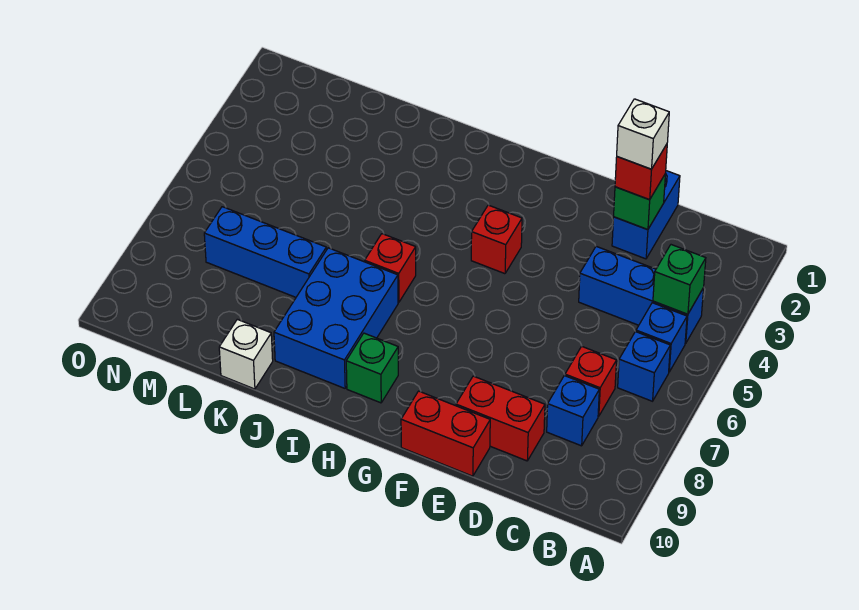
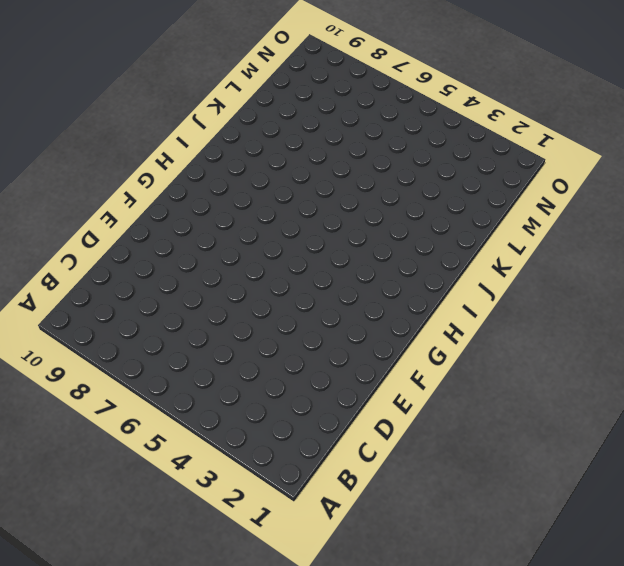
none -> blue brick B4:D4 level 1
none -> blue brick B5 level 1
none -> blue brick B6 level 1

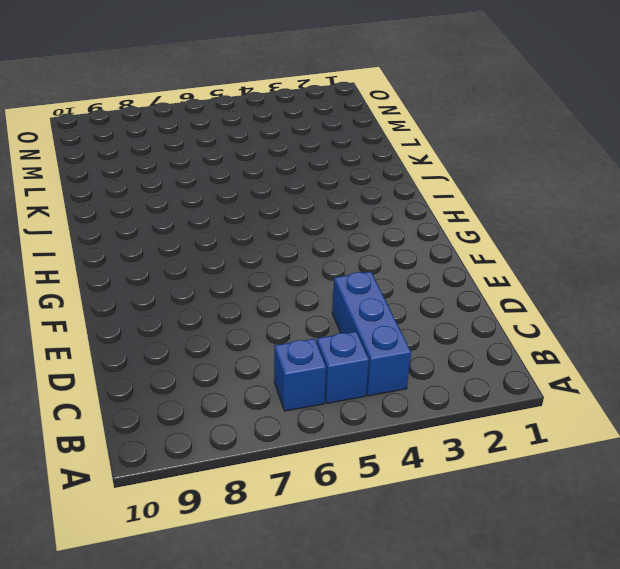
none -> red brick C7 level 1
none -> blue brick C8 level 1
none -> blue brick D1:D2 level 1

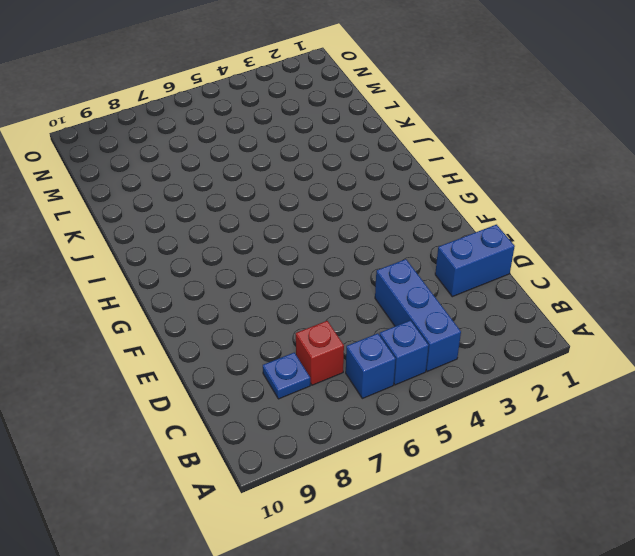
blue plate C8 level 1 -> blue brick C8 level 1
none -> red brick D9:E9 level 1
none -> red brick E10:F10 level 1
none -> red brick G4 level 1

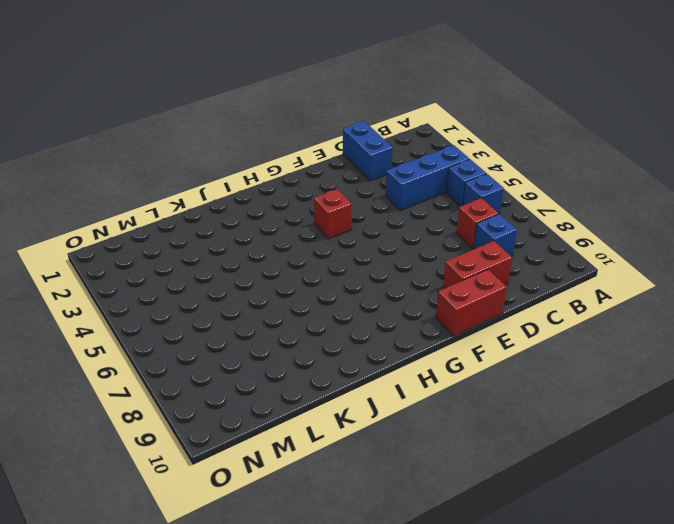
none -> green brick H9 level 1
none -> red brick I6 level 1
none -> blue brick I7:J9 level 1

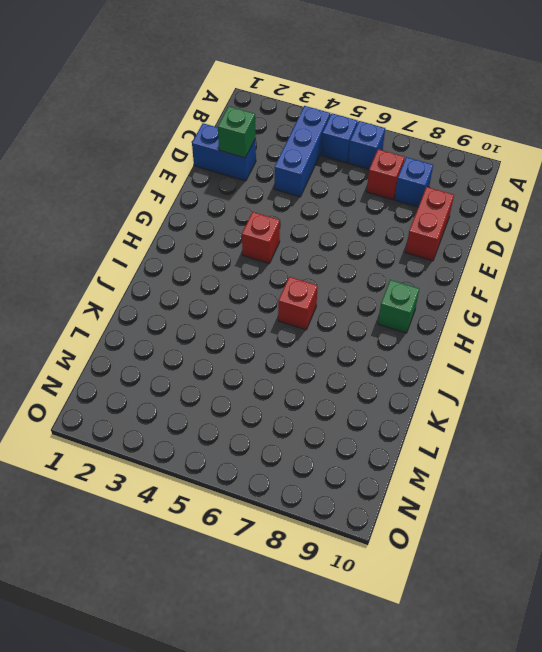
none -> red brick E10:F10 level 1
none -> blue brick I7:J9 level 1
none -> blue brick K7:M7 level 1

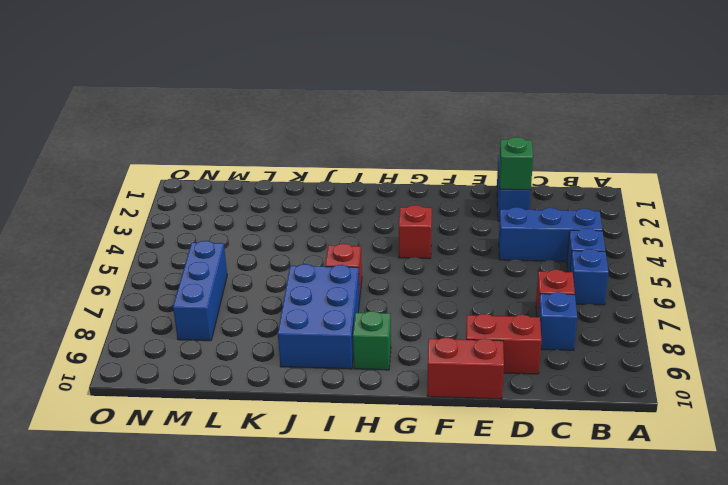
blue brick M6:M8 level 1 -> blue brick K7:M7 level 1
none -> white brick K10 level 1
none -> green brick B4 level 2
none -> red brick D2 level 3

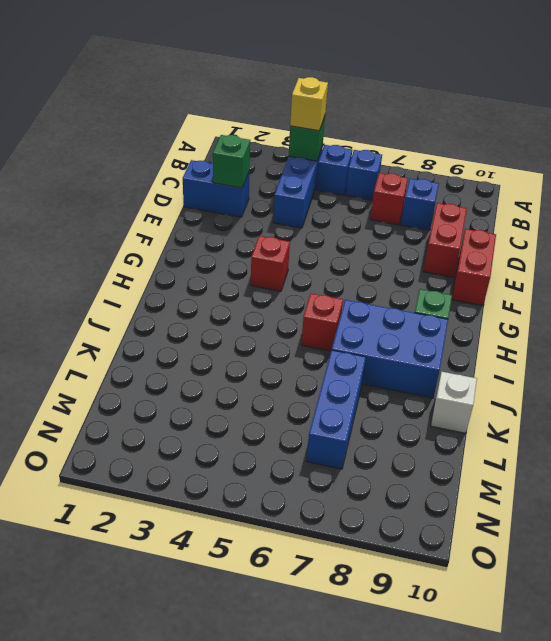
yellow brick B4 level 3 -> none
none -> red brick D2 level 3
none -> white brick D2 level 4

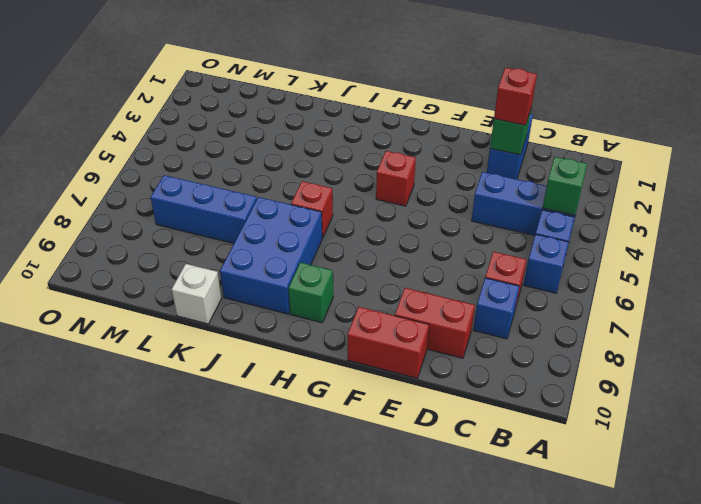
none -> white brick D2 level 4

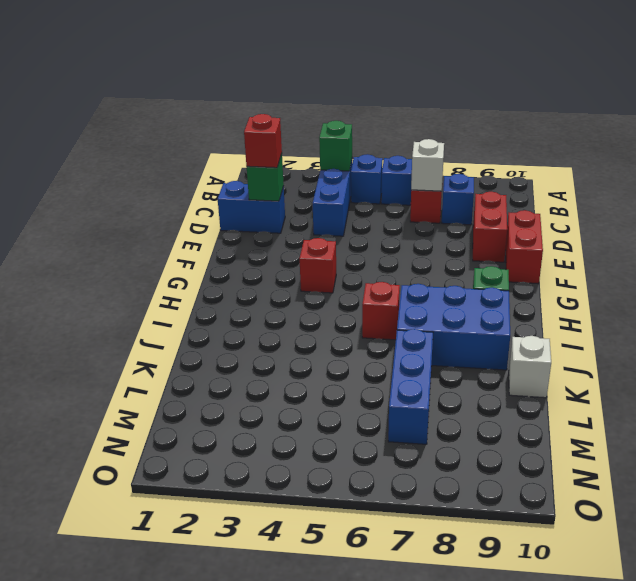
white brick C7 level 2 -> white brick D2 level 4

